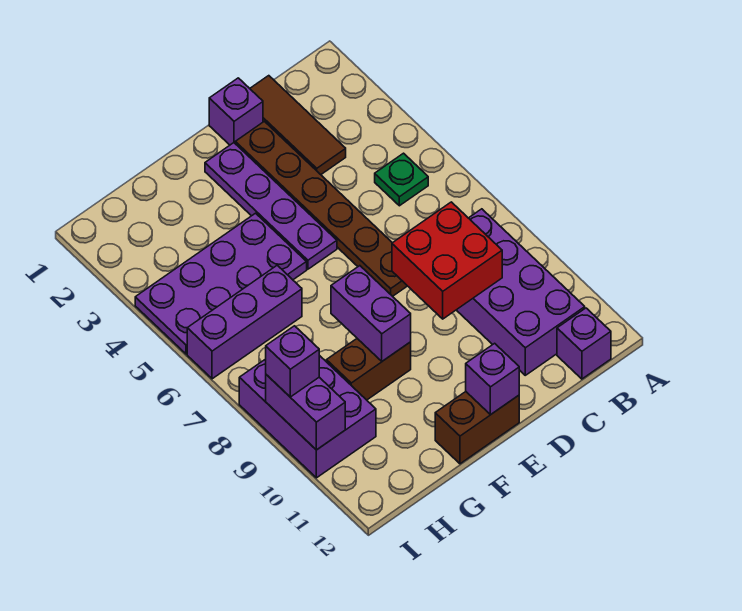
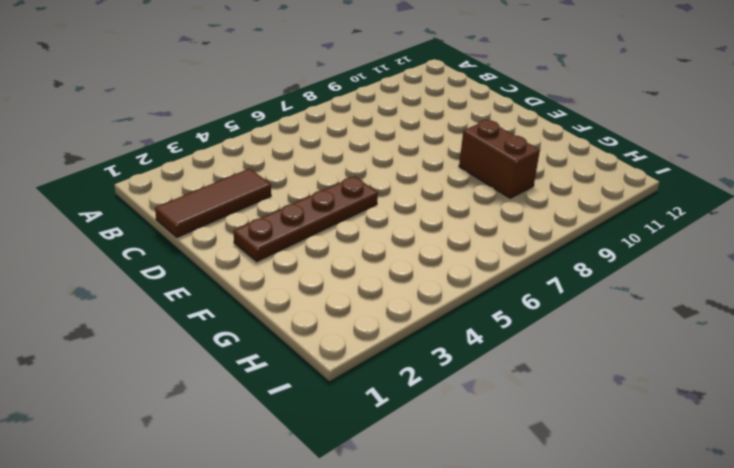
brown plate E2:E5 level 1 -> purple plate E2:E5 level 1
none -> green plate B5 level 1
none -> purple brick B8:C11 level 1
none -> purple brick B12 level 1

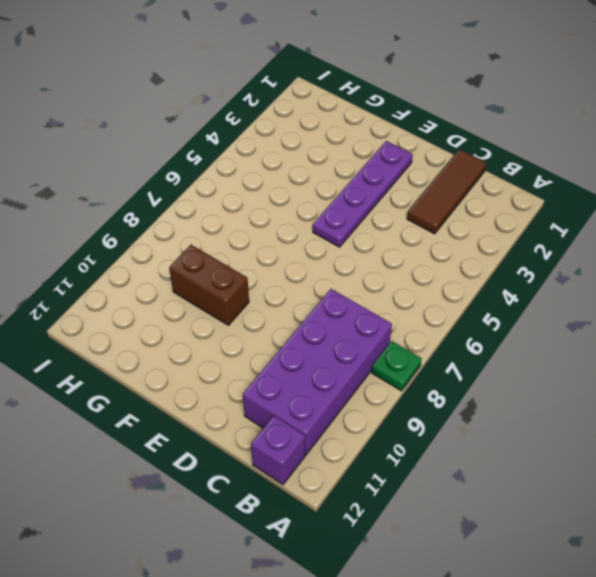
green plate A8 level 1 -> green plate B5 level 1
none -> purple brick D1 level 1
none -> brown plate D2:D7 level 1
none -> brown brick E12:F12 level 1

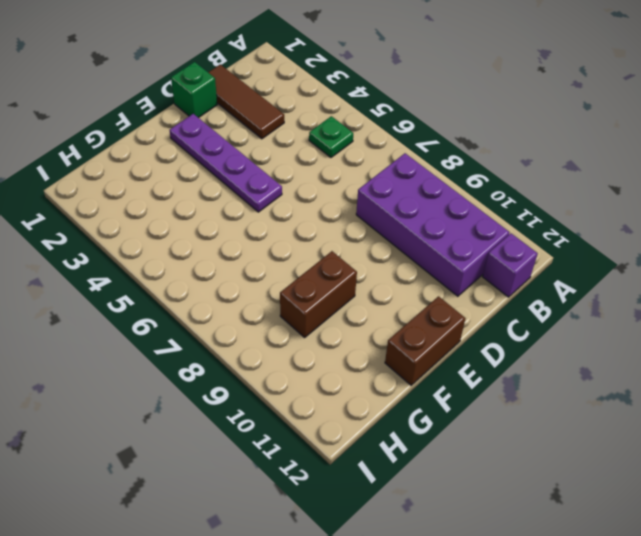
green brick D1 level 1 -> purple brick D1 level 1
none -> brown plate D2:D7 level 1
none -> purple plate F4:I5 level 1
none -> purple brick G6:I6 level 1

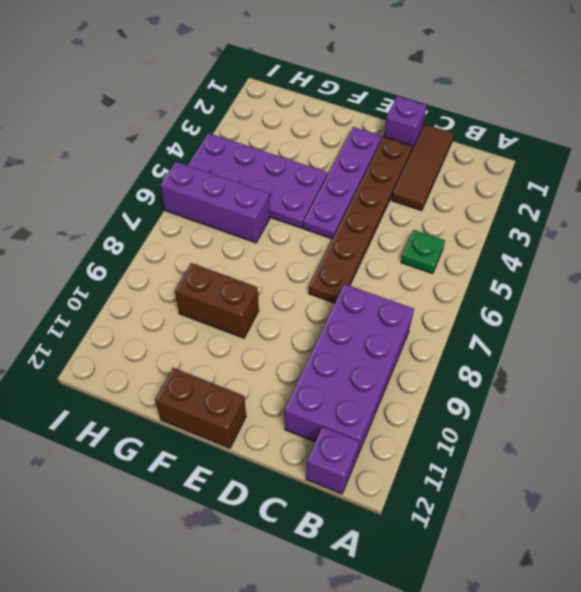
none -> purple brick H8:I10 level 1
none -> red brick C8:D9 level 2
none -> purple brick E12 level 2

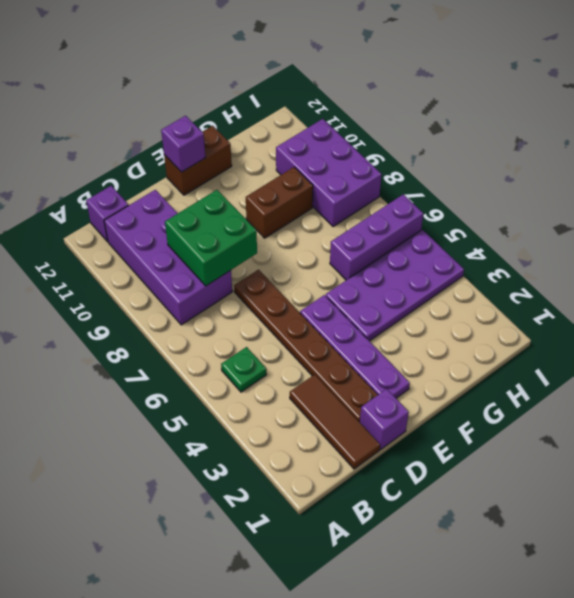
green brick C8:D9 level 2 -> red brick C8:D9 level 2
none -> purple brick F8:F9 level 2
none -> purple brick I9:I10 level 2
none -> purple brick I9 level 3

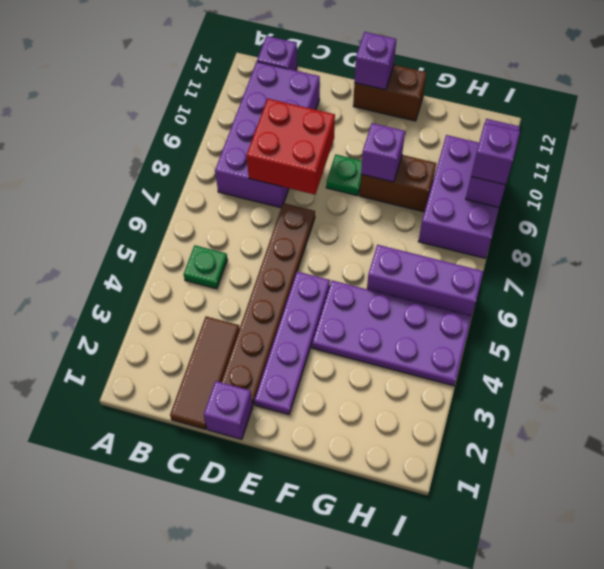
green plate E9 level 1 -> none
purple brick F9 level 2 -> purple brick F8:F9 level 2

